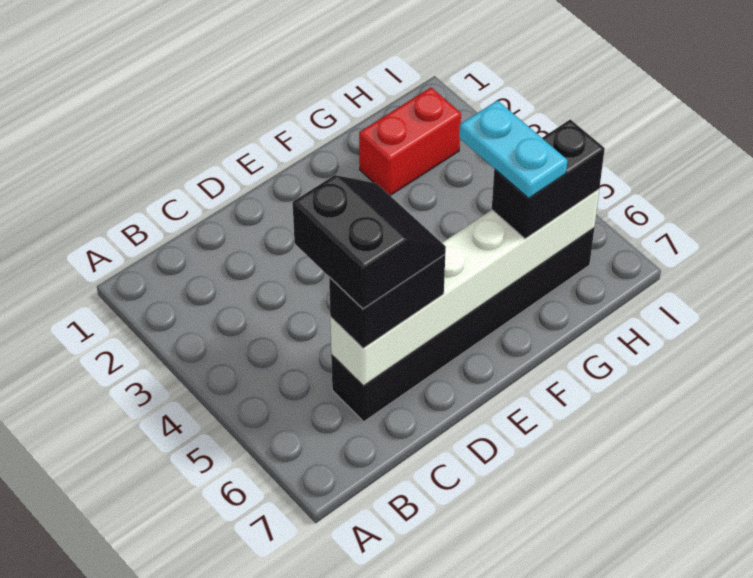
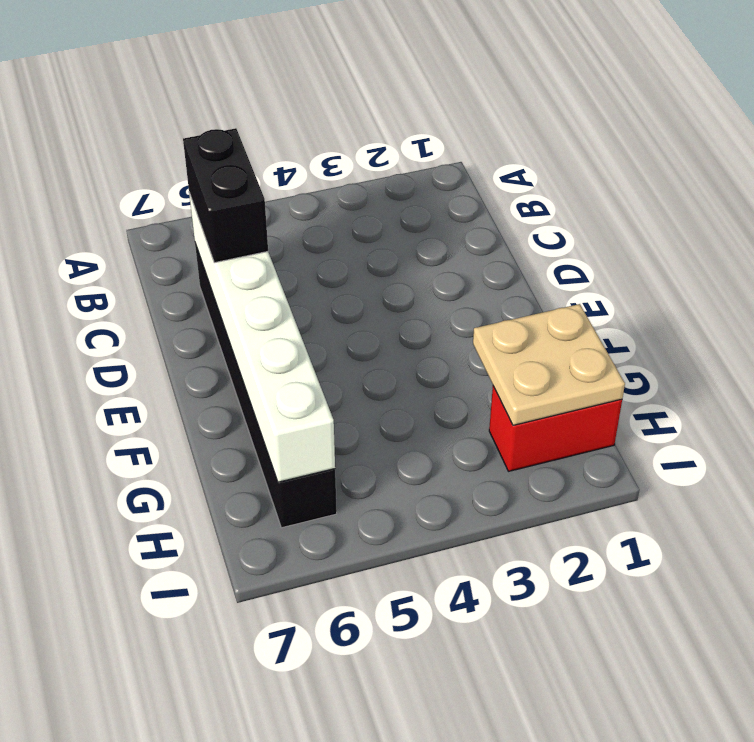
tan plate G1:H2 level 2 -> none
red brick H1:H2 level 1 -> red brick G2:H2 level 1
none -> black brick G6:H6 level 3
none -> black slope C5:D6 level 4 top C

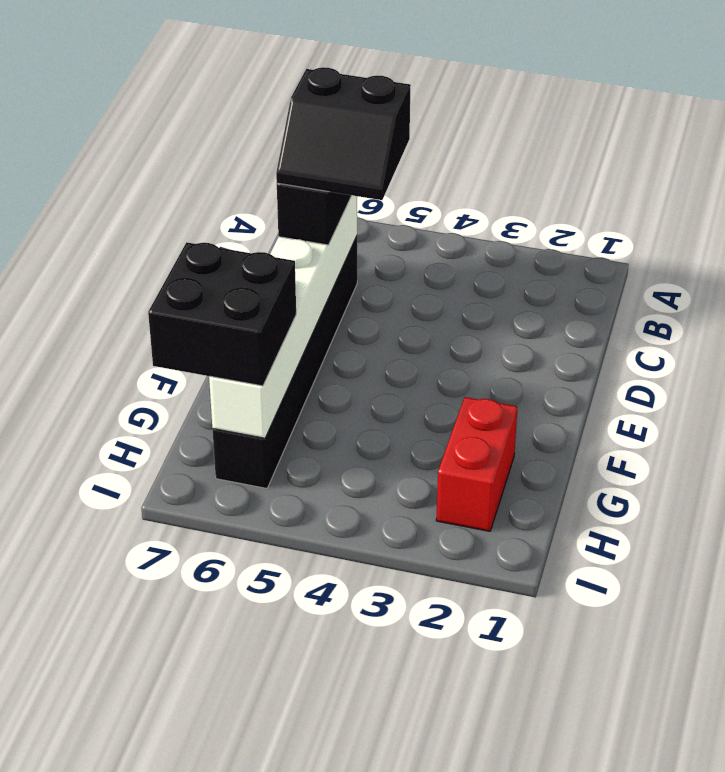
black brick G6:H7 level 3 -> black brick G6:H6 level 3
none -> cyan plate G5:G6 level 4

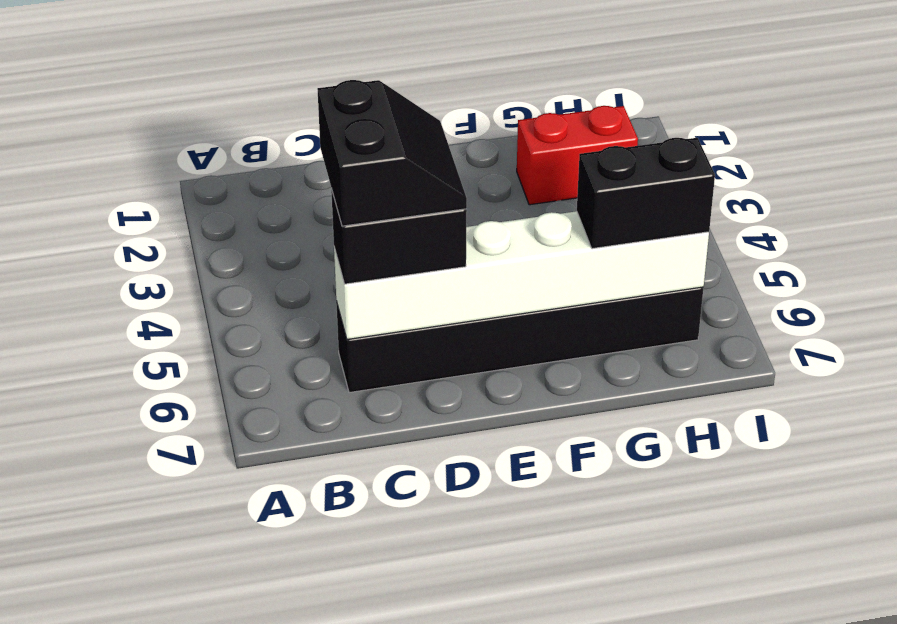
none -> cyan plate G5:G6 level 4

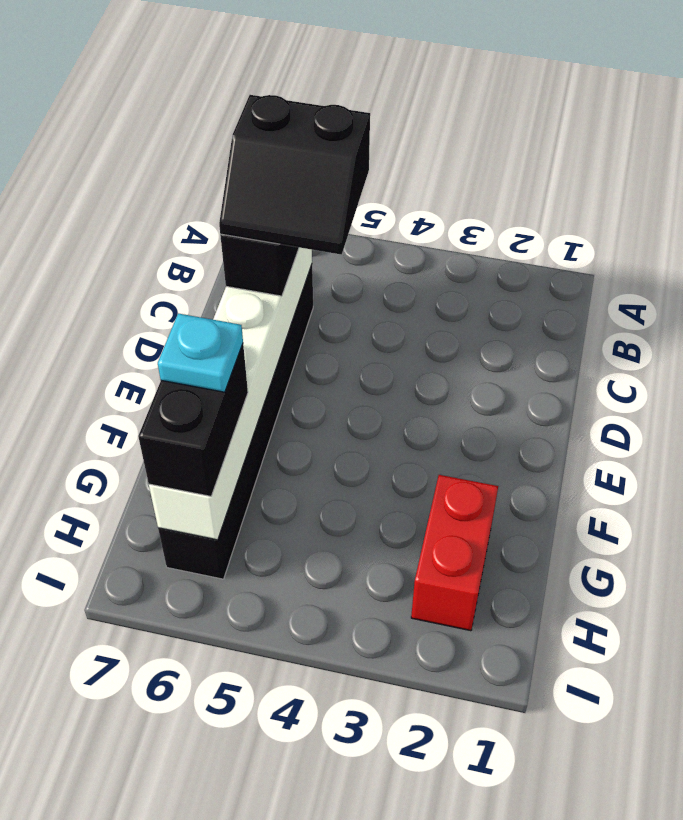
cyan plate G6 level 4 -> cyan plate G5:G6 level 4

